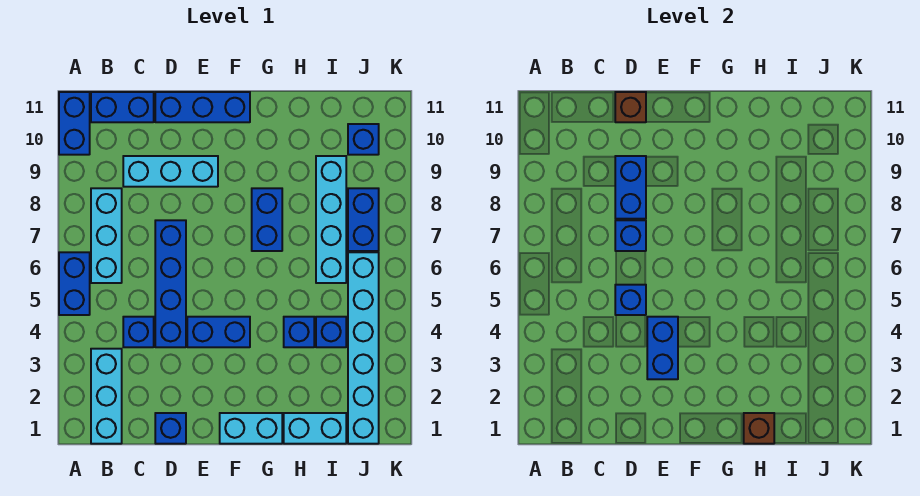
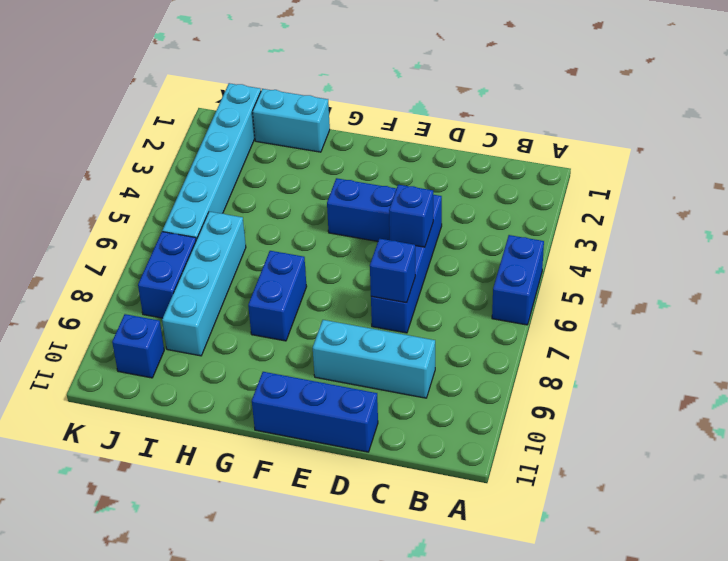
none -> blue brick A10:A11 level 1
none -> cyan brick B1:B3 level 1
none -> cyan brick B6:B8 level 1

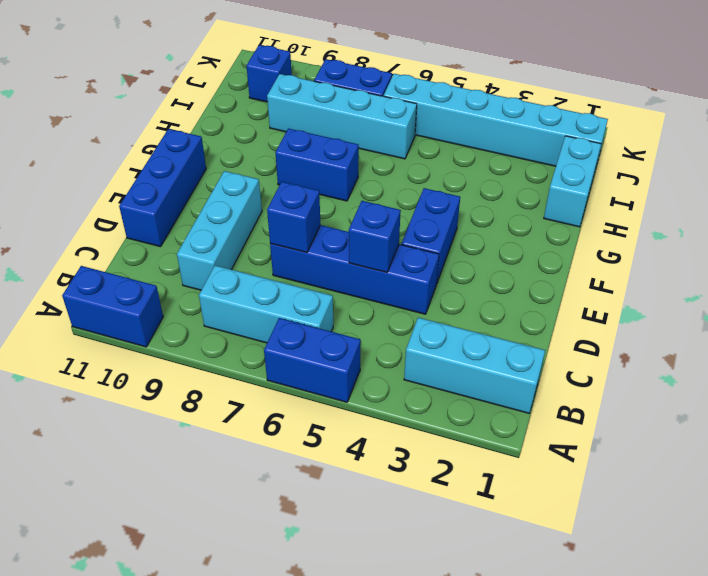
none -> blue brick B11:C11 level 1
none -> blue brick C4 level 1
none -> blue brick D1 level 1

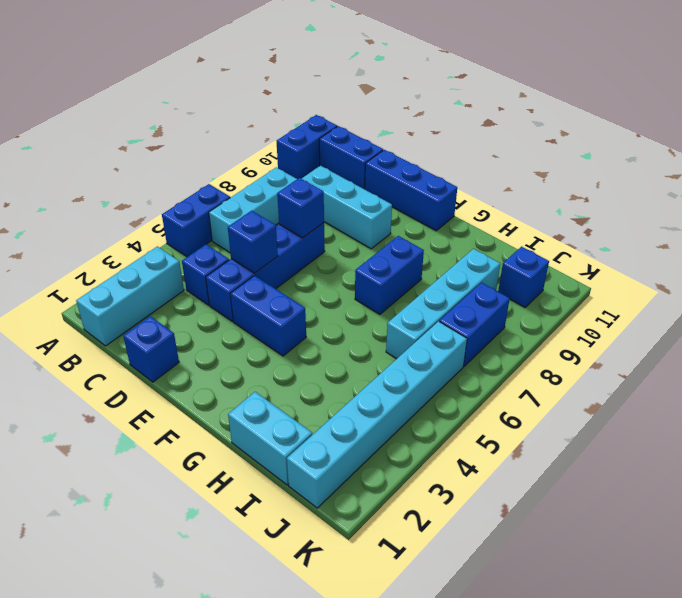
none -> cyan brick F1:G1 level 1
none -> blue brick H4 level 1
none -> blue brick I4 level 1

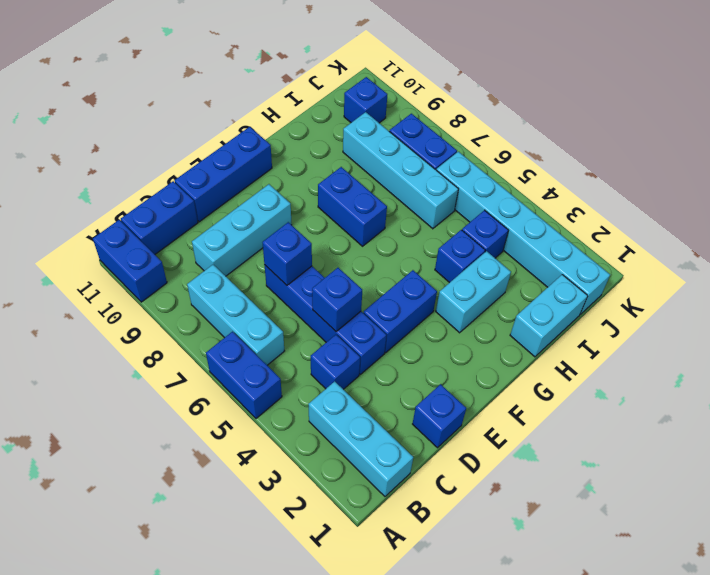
cyan brick G3:H3 level 1 -> cyan brick F1:G1 level 1
none -> blue brick D8:D9 level 2
none -> brown brick D11 level 2
none -> blue brick E3:E4 level 2

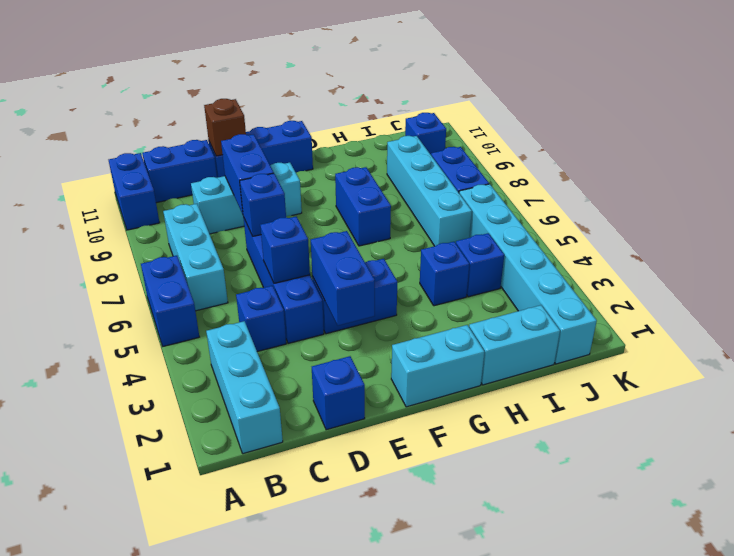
none -> brown brick H1 level 2

